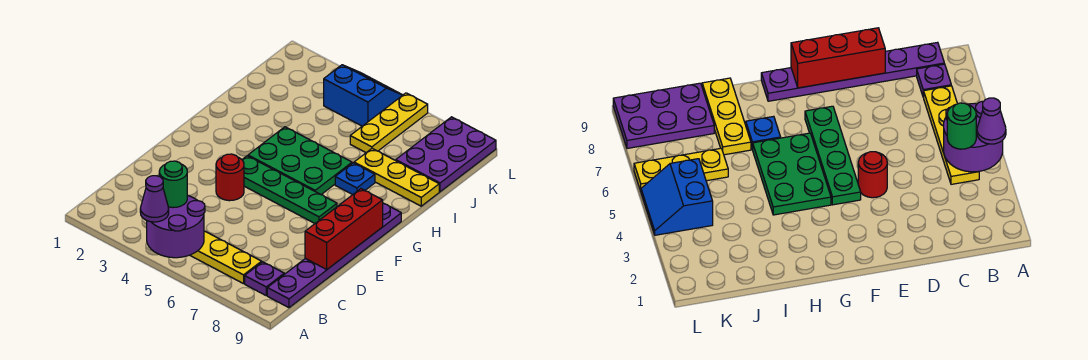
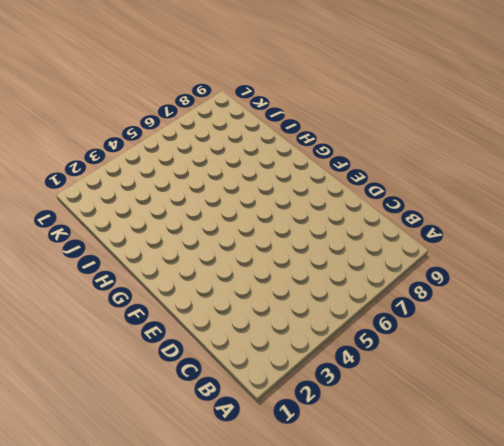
none -> yellow plate B4:B7 level 1
none -> purple plate B8 level 1
none -> purple plate B9:G9 level 1

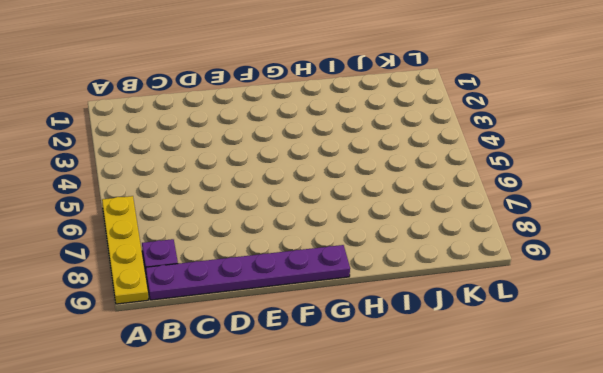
yellow plate A6:A9 level 1 -> yellow plate B4:B7 level 1
none -> red round brick E4 level 1
none -> green plate F4:F7 level 1
none -> green plate G4:H6 level 1

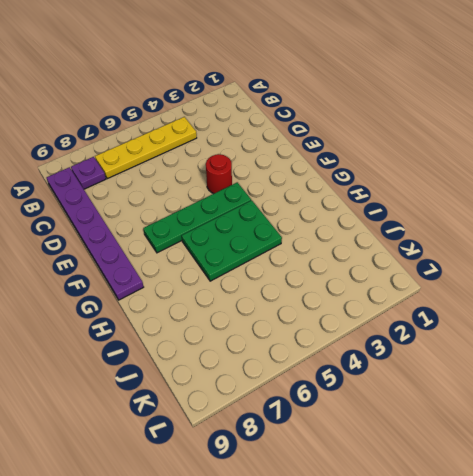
none -> blue plate H7 level 1
none -> yellow plate I7:I9 level 1
none -> yellow plate J6:L6 level 1

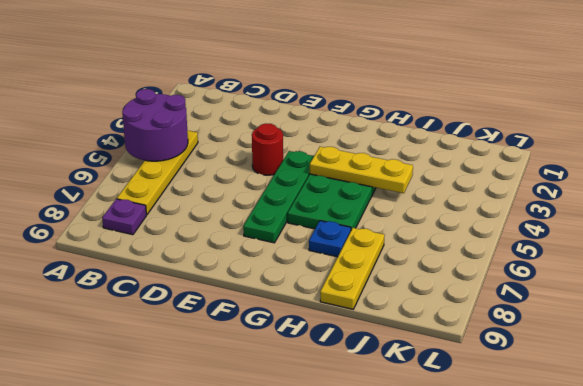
yellow plate G4:I4 level 2 -> yellow plate J6:L6 level 1
none -> purple plate B9:G9 level 1
none -> purple plate J8:L9 level 1
none -> blue slope K4:L5 level 1 top K

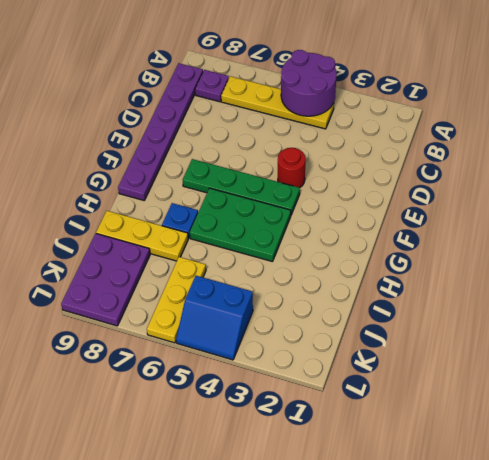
none -> red brick D9:F9 level 2
none -> purple cone A4 level 3
none -> green round brick B4 level 3

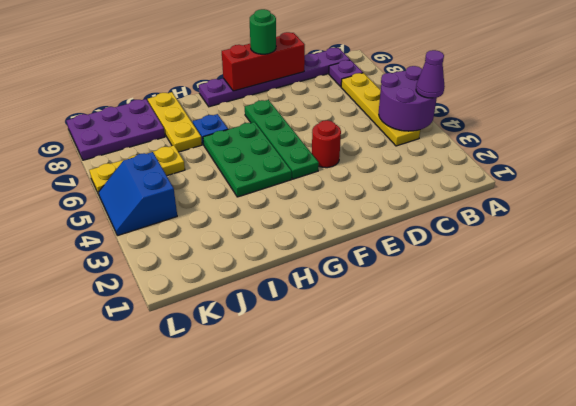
green round brick E9 level 3 -> green round brick B4 level 3

